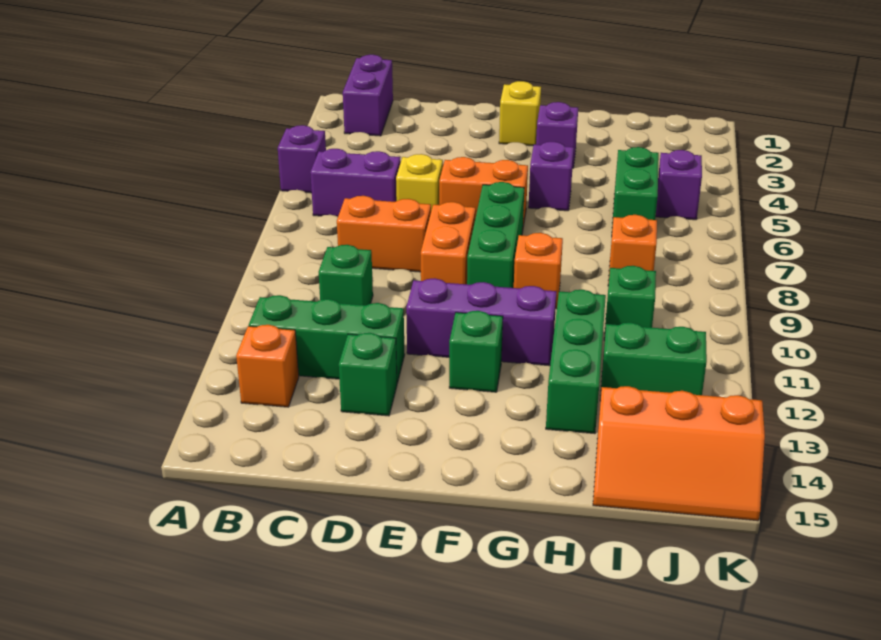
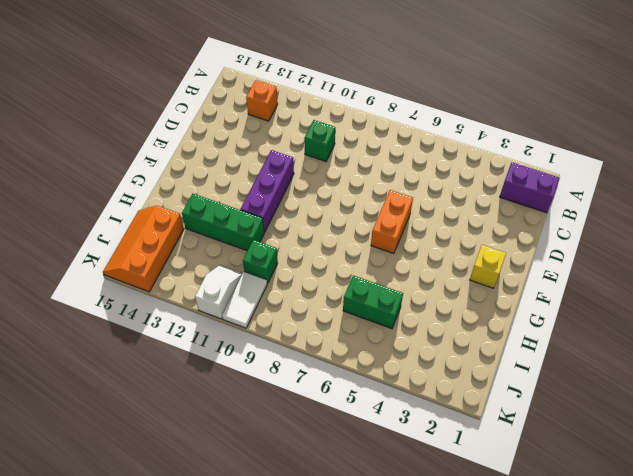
white tile J10:K10 level 1 -> none
white slope J11:K11 level 1 top K -> none
none -> purple brick A5 level 1
none -> purple brick B6:C6 level 1
none -> green brick B12:D12 level 1

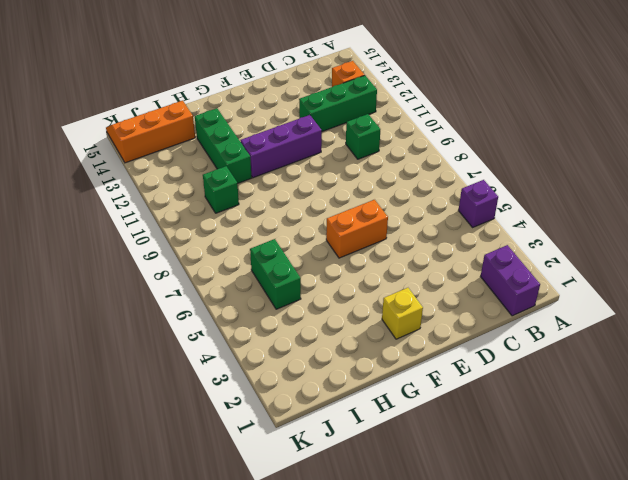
none -> purple brick B6:C6 level 1
none -> orange brick C8:D8 level 1
none -> yellow brick D6 level 1

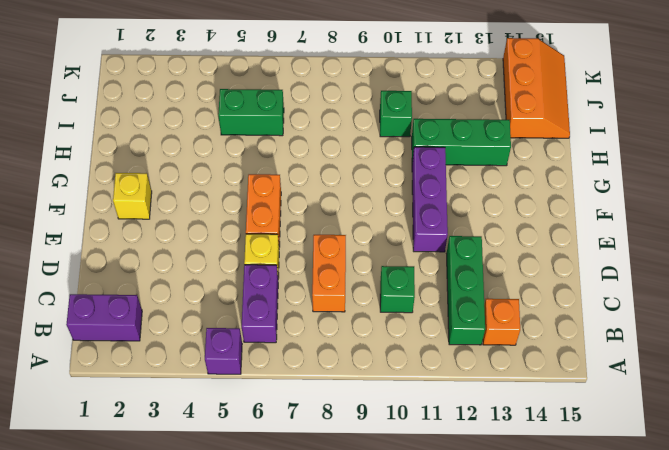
none -> green brick D13 level 1
none -> orange brick E8:E9 level 1
none -> green brick F7:F9 level 1

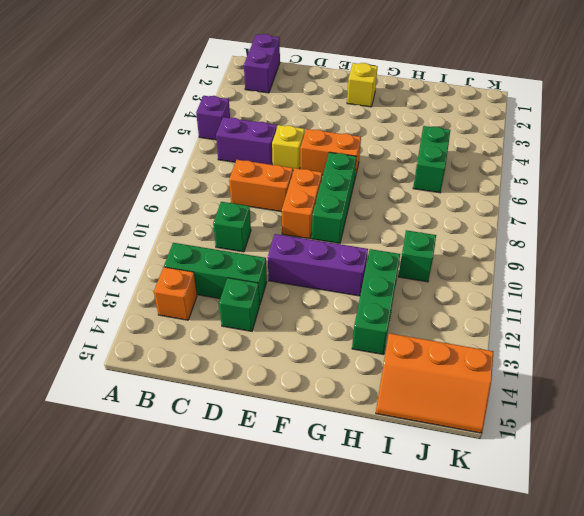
none -> green brick F12 level 1
none -> purple brick G3 level 1
none -> purple brick G5 level 1

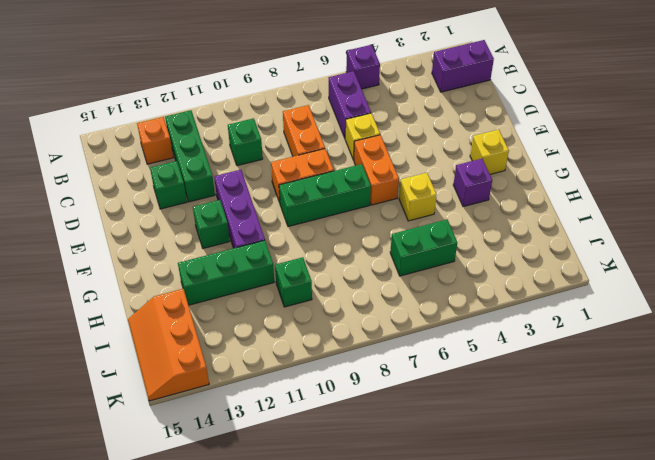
yellow brick G5 level 1 -> purple brick G5 level 1
none -> orange brick G9 level 1
none -> orange brick I8 level 1
none -> green brick I12:J12 level 1

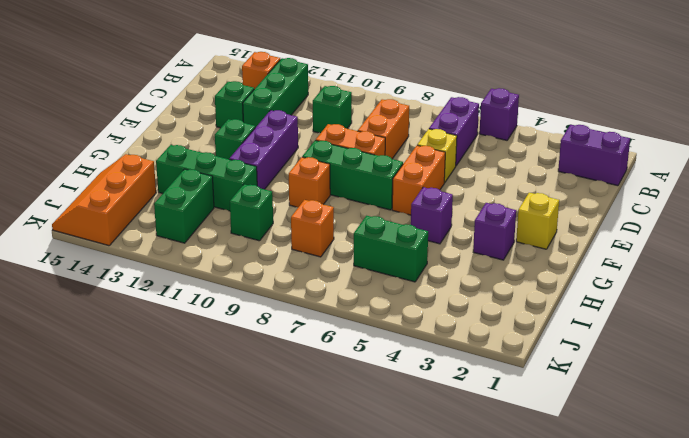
none -> purple brick J5 level 1

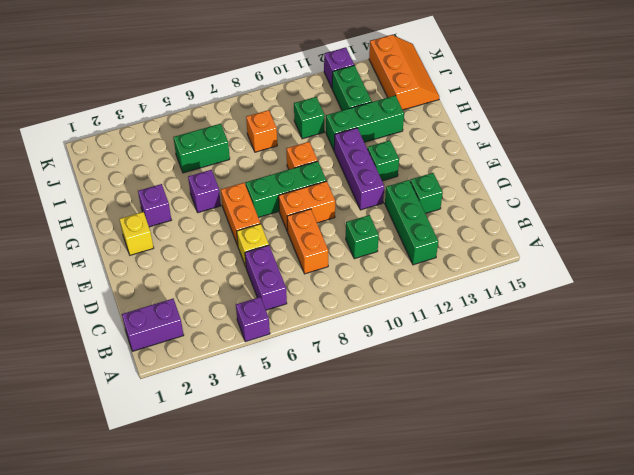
purple brick K12 level 1 -> purple brick J5 level 1
none -> orange brick B13 level 1

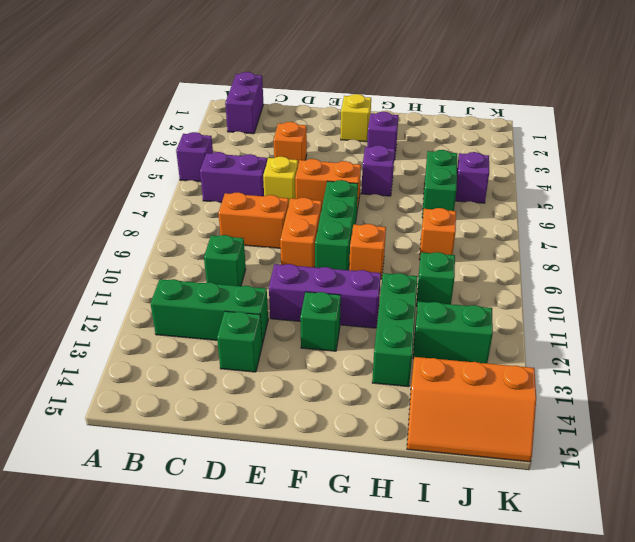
orange brick D4 level 1 -> orange brick B13 level 1

